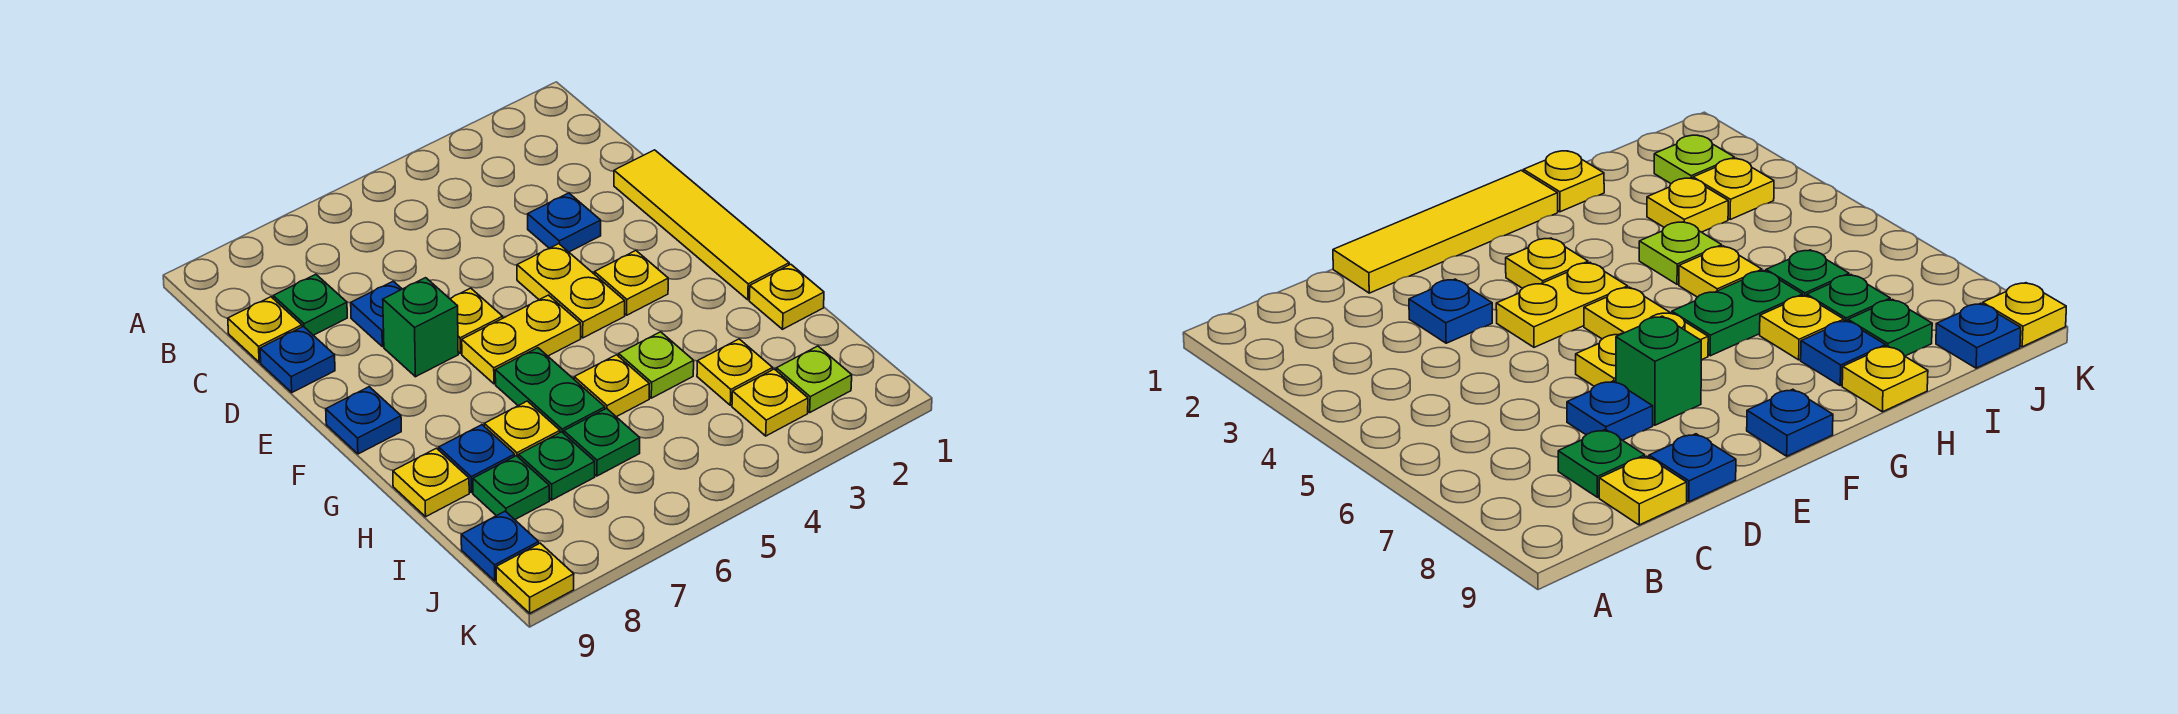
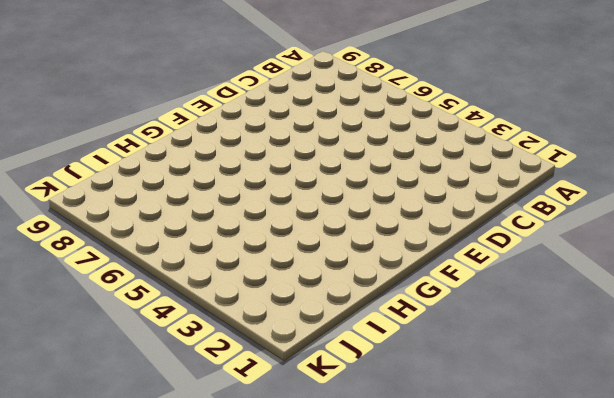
none -> green plate C8 level 1
none -> yellow plate C9 level 1
none -> yellow tile D1:G1 level 1

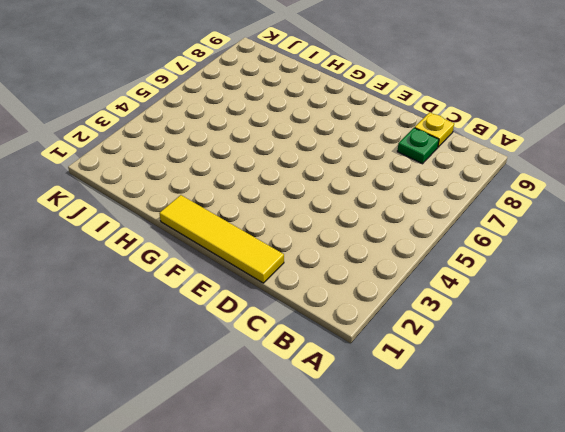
none -> blue plate D3 level 1
none -> blue plate D7 level 1
none -> blue plate D9 level 1

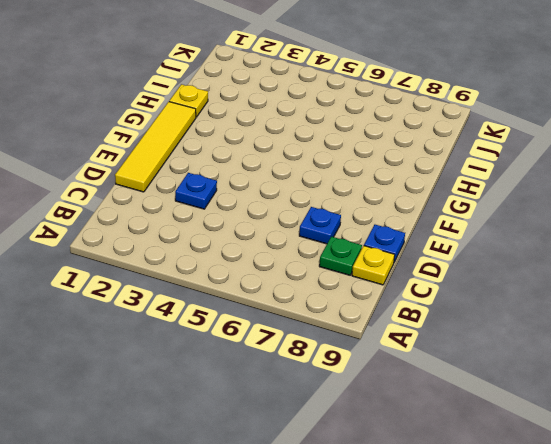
none -> yellow plate E4:F4 level 1
none -> yellow plate E6 level 1
none -> green brick E7 level 1

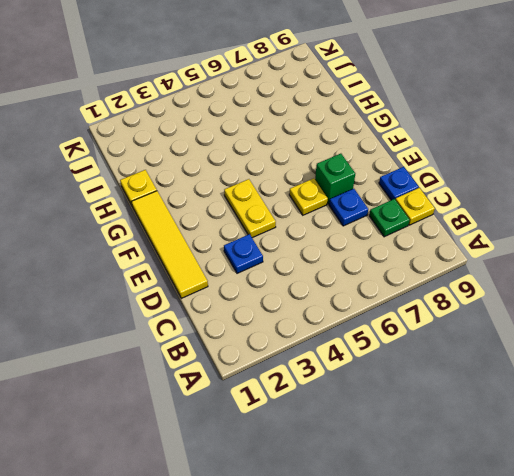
none -> yellow plate F3 level 1
none -> yellow plate F5:F6 level 1
none -> blue plate F9 level 1

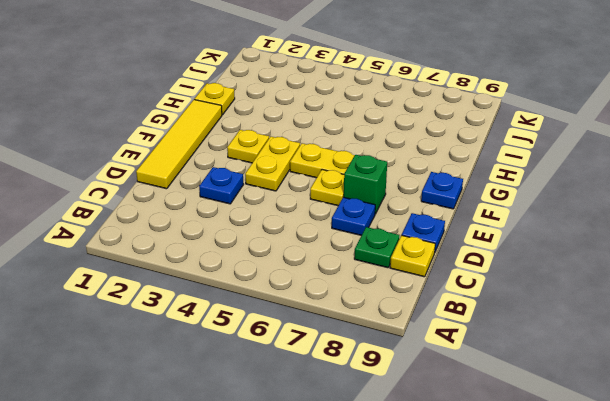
none -> green plate G6:H6 level 1
none -> lime plate H4 level 1
none -> yellow plate H5 level 1

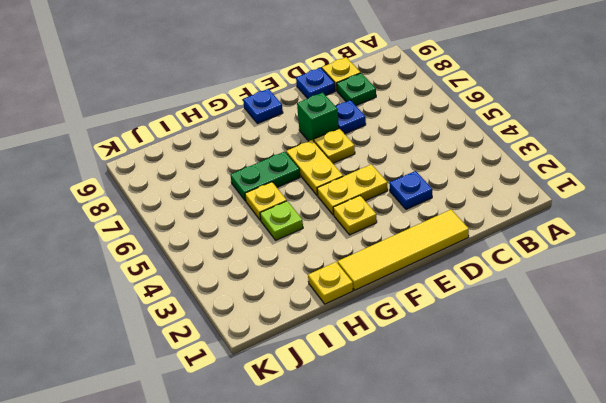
none -> yellow plate H7 level 1
none -> blue plate H8 level 1
none -> yellow plate H9 level 1

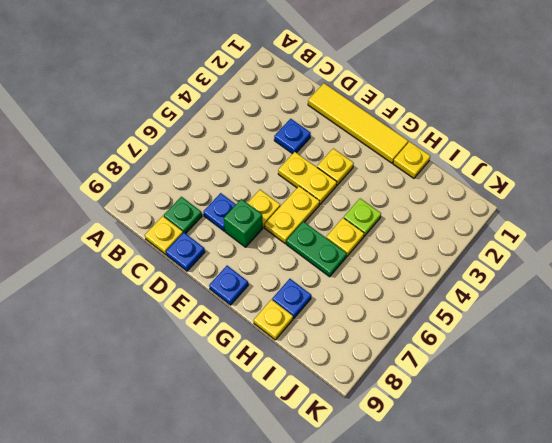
none -> yellow plate H7 level 1
none -> yellow plate I3 level 1
none -> green plate I6 level 1

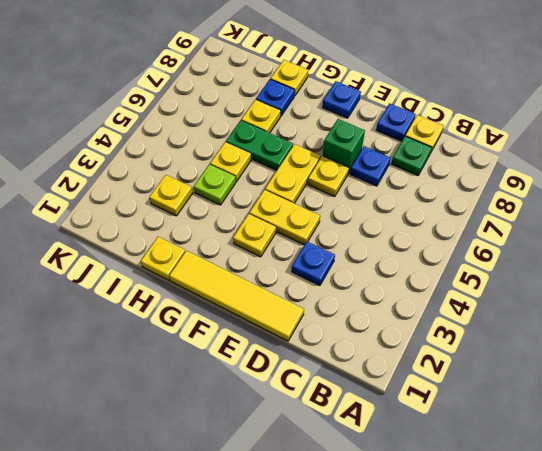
none -> green plate I6 level 1
none -> green plate I7 level 1
none -> green plate I8 level 1

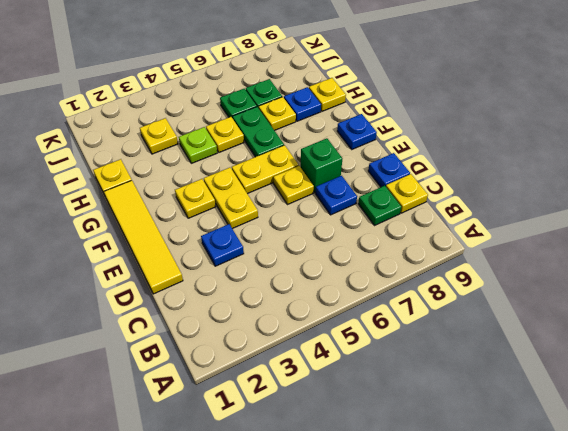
none -> green plate I8 level 1
none -> lime plate J2 level 1
none -> yellow plate J3 level 1

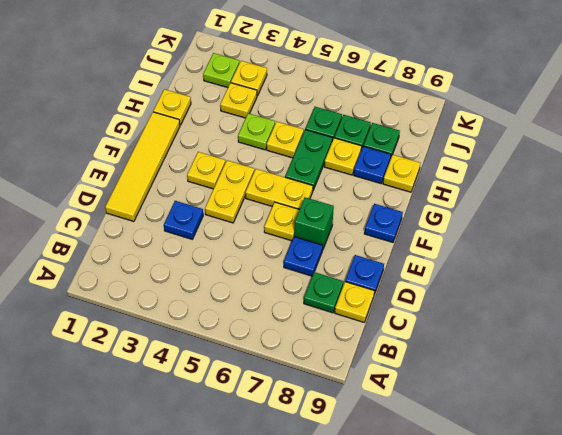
none -> blue plate J9 level 1
none -> yellow plate K9 level 1

